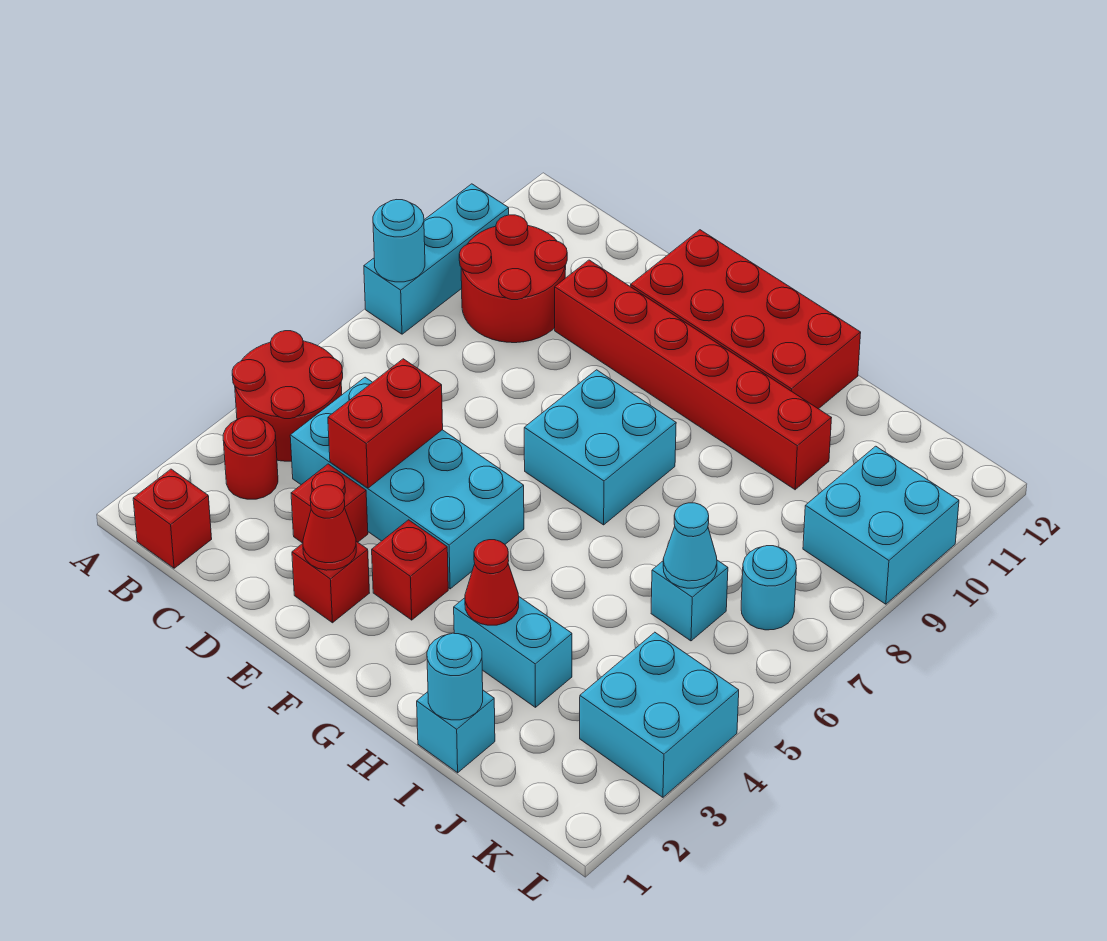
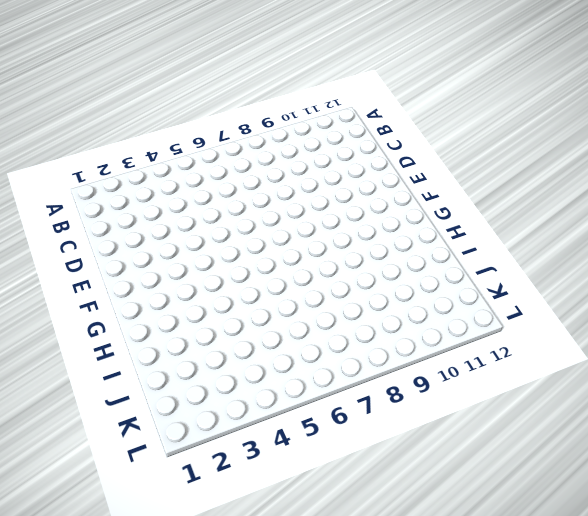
none -> red round brick A4:B5 level 1
none -> cyan brick A8:A10 level 1
none -> red brick B1 level 1

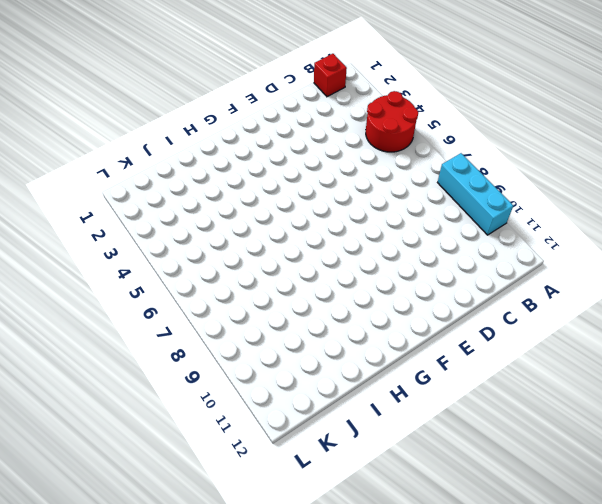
none -> red round brick B3 level 1
none -> red round brick B9:C10 level 1
none -> cyan brick C4:F5 level 1

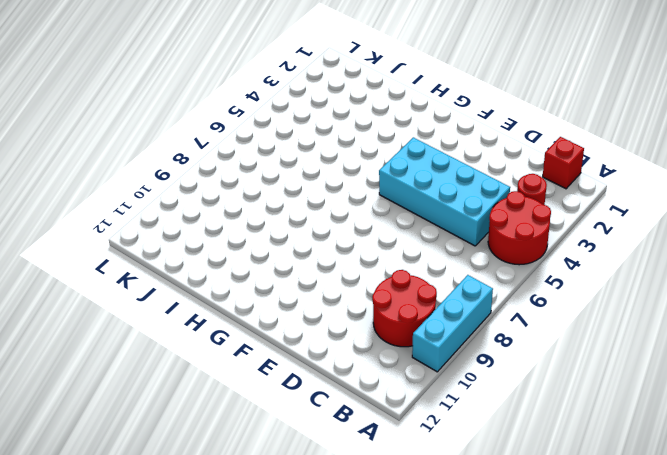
none -> red brick D3 level 1
none -> red brick D10:I10 level 1
none -> red brick E2 level 1

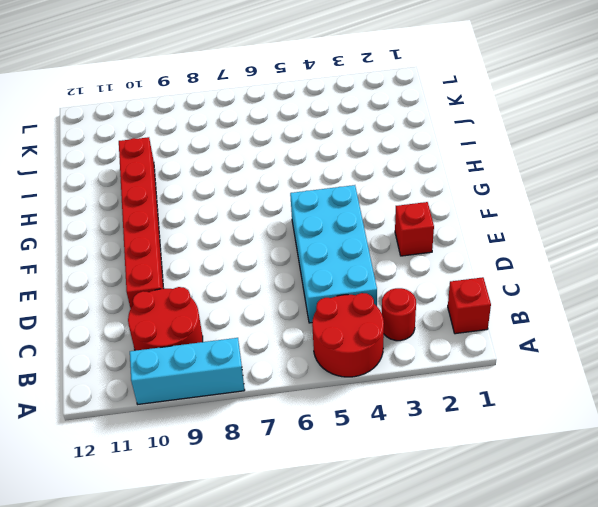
none -> red brick D3 level 1
none -> red brick E11:H12 level 1
none -> red brick F3 level 1

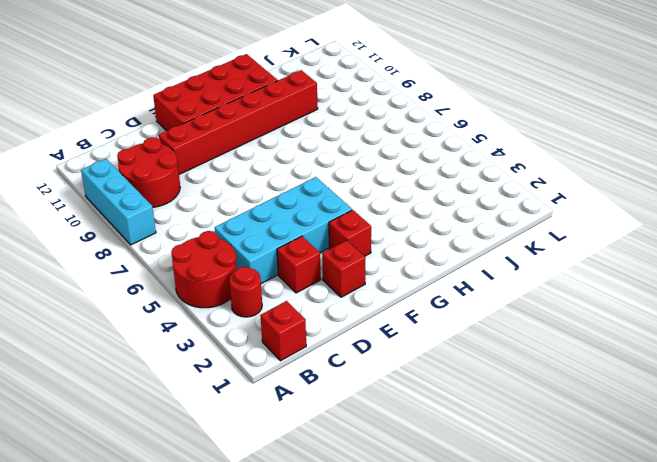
none -> cyan brick F7:G8 level 1
none -> cyan brick H3:I3 level 1
none -> cyan brick I1 level 1

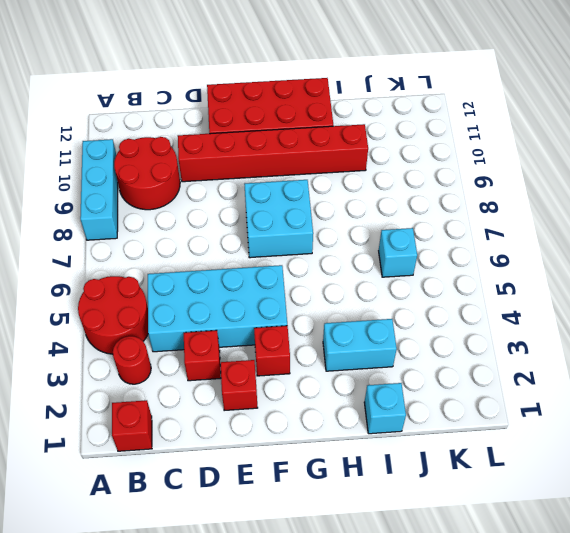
none -> cyan brick K3:L4 level 1
none -> cyan round brick K7 level 1
none -> cyan brick K9:L10 level 1

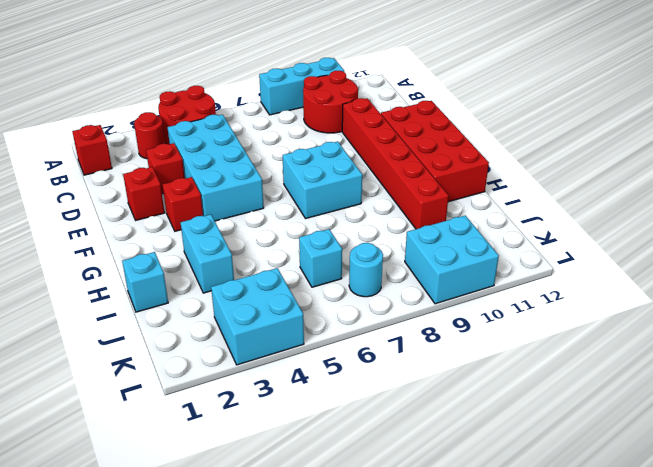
none -> cyan round brick A8 level 2
none -> red brick D4:D5 level 2
none -> red cone E2 level 2

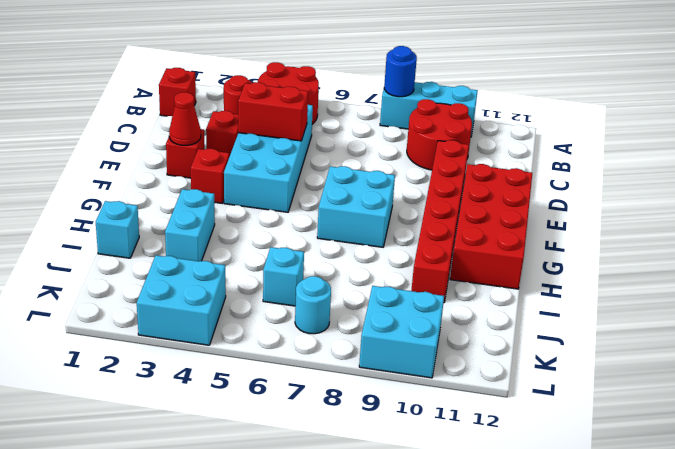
blue round brick A8 level 2 -> cyan round brick A8 level 2
none -> red cone H3 level 2
none -> cyan round brick I1 level 2
none -> cyan cone J6 level 2

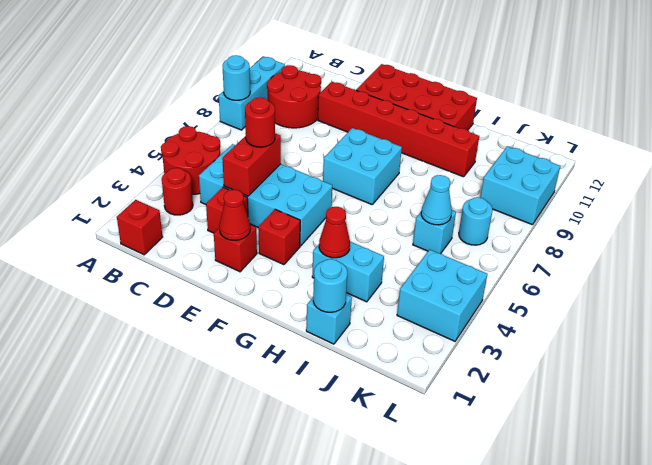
red round brick D5 level 3 -> none

